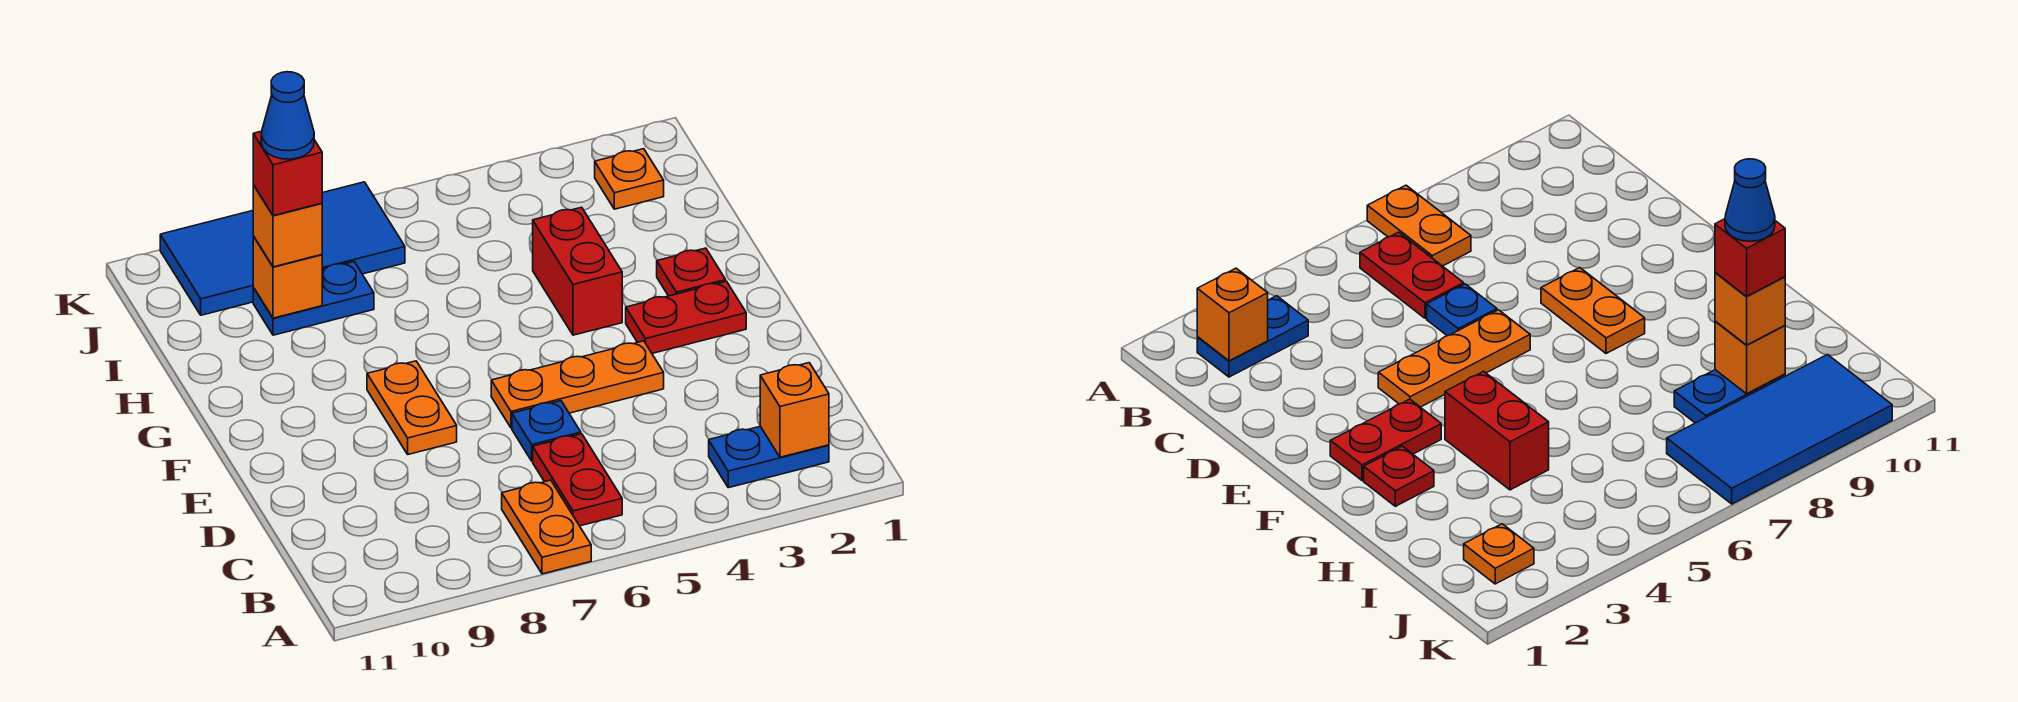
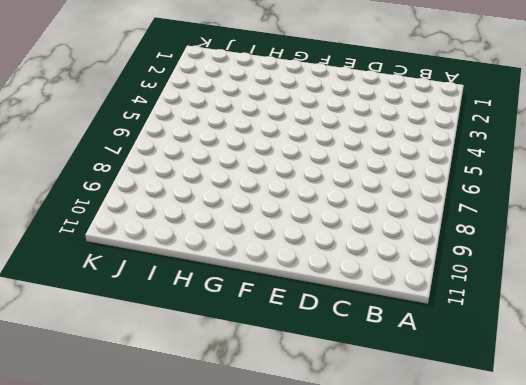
none -> orange plate A7:B7 level 1
none -> blue plate B2:B3 level 1
none -> red plate B6:C6 level 1

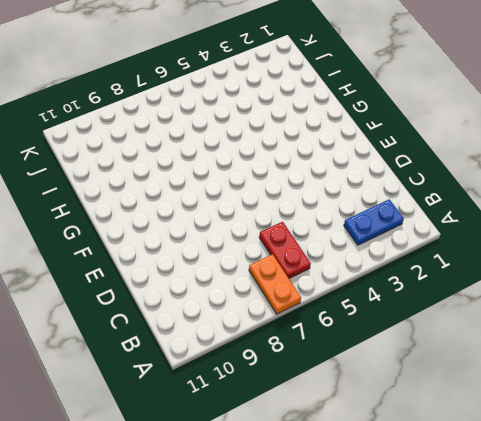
none -> blue plate D6 level 1
none -> orange plate E4:E6 level 1
none -> orange plate E8:F8 level 1

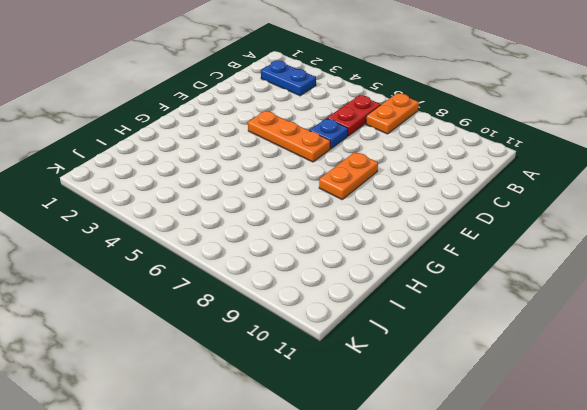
none -> red plate F2:F3 level 1
none -> red plate G2 level 1
none -> red brick G4:H4 level 1

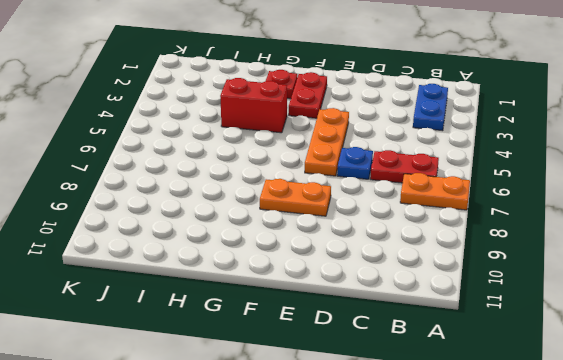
none -> blue plate I8:I9 level 1
none -> orange plate J2 level 1
none -> blue tile J7:K10 level 1

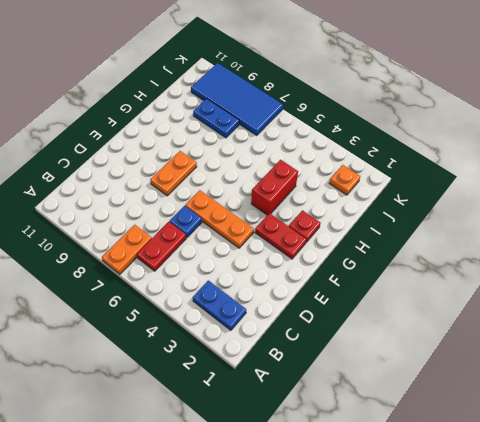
none -> orange brick B2 level 2
none -> orange brick I9 level 2
none -> orange brick I9 level 3

